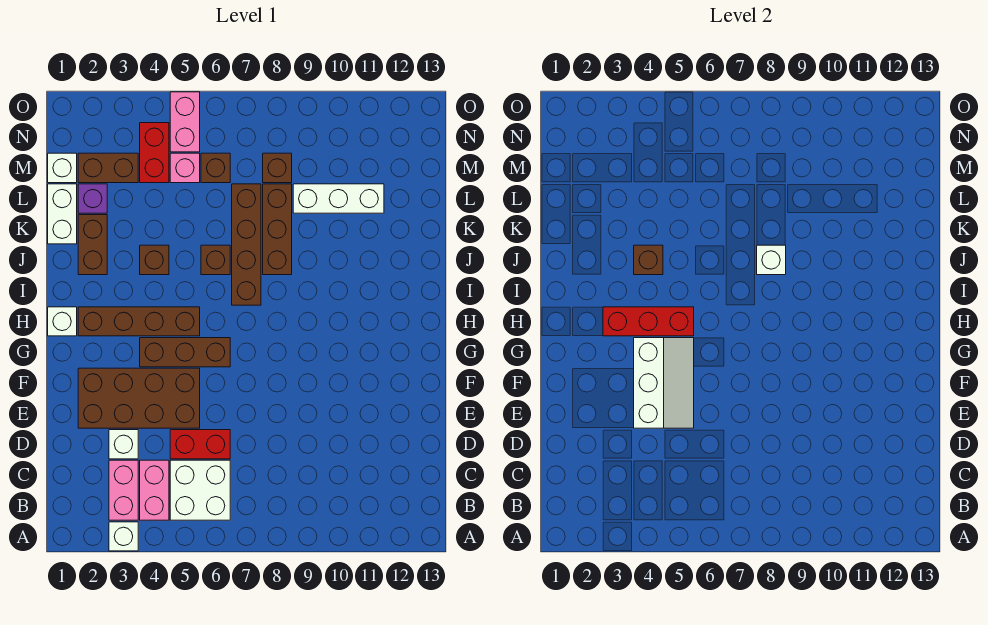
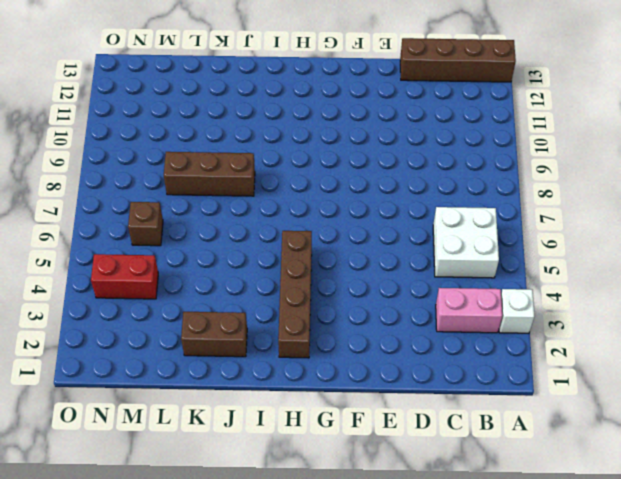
brown brick A13:D13 level 1 -> brown brick I7:L7 level 1
none -> pink brick B4:C4 level 1
none -> white brick D3 level 1
none -> red brick D5:D6 level 1

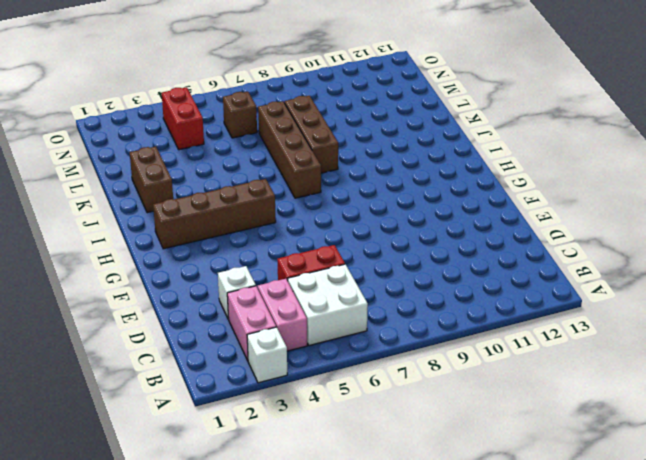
none -> brown brick E2:F5 level 1
none -> brown brick G4:G6 level 1
none -> white brick H1 level 1

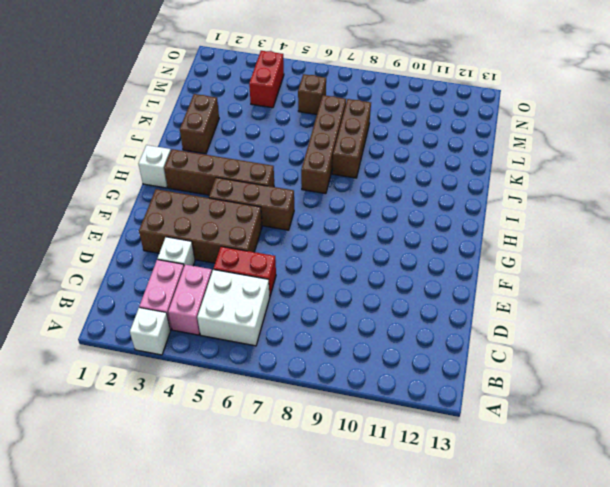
none -> brown brick J4 level 1
none -> brown brick J6 level 1
none -> white brick K1:L1 level 1

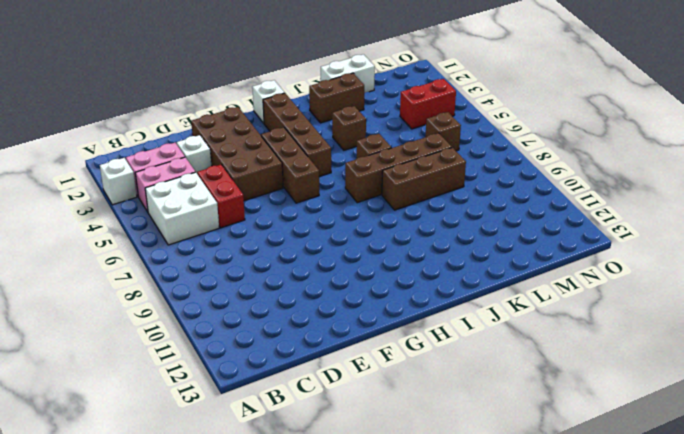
none -> purple brick L2 level 1
none -> white brick L9:L11 level 1
none -> white brick M1 level 1

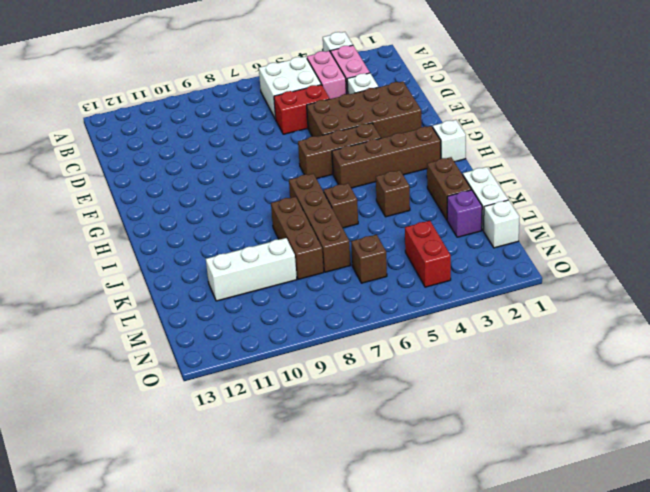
none -> brown brick M2:M3 level 1
none -> pink brick M5 level 1
none -> brown brick M8 level 1

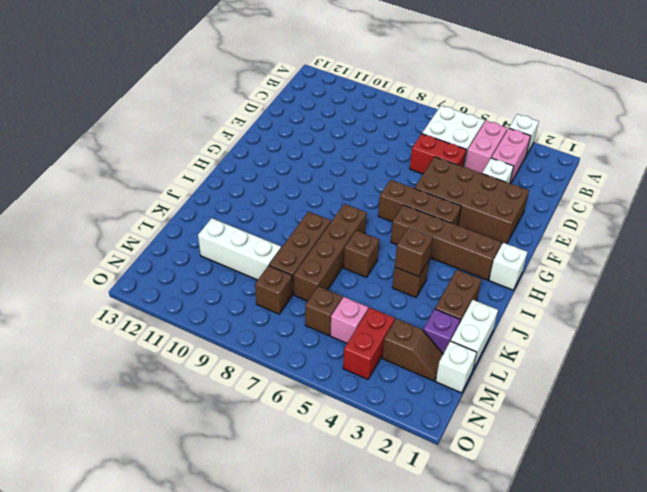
brown slope M2:M3 level 1 top 3 -> brown brick M2:M3 level 1
none -> pink brick N5:O5 level 1
none -> white slope E4:G5 level 2 top 4
none -> red brick H3:H5 level 2

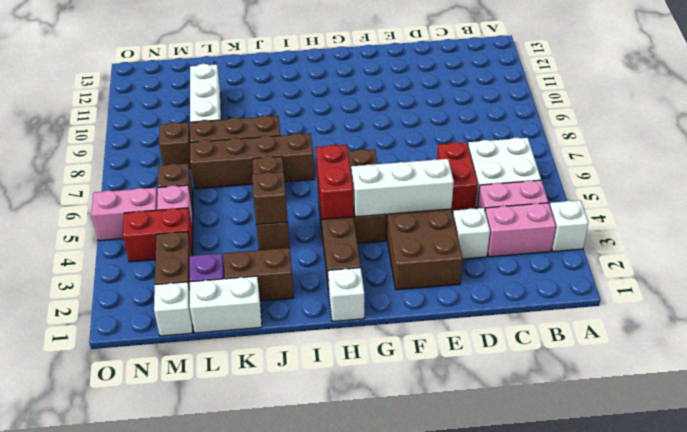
red brick H4:H5 level 2 -> red brick H3:H5 level 2
none -> white brick J8 level 2

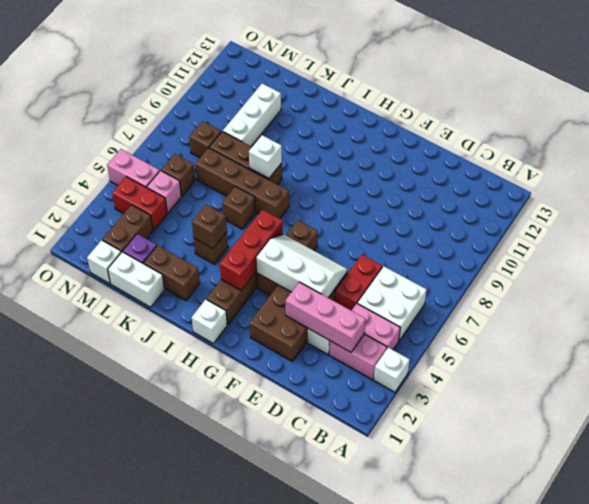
pink brick C3:E3 level 2 -> none

